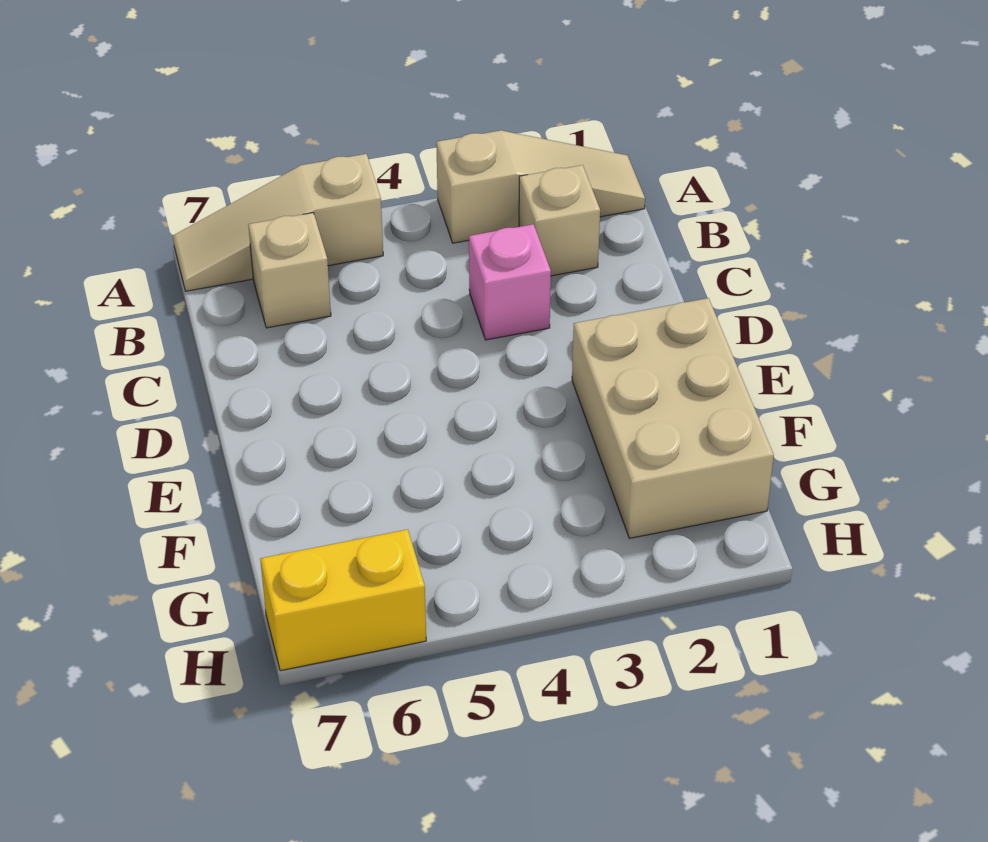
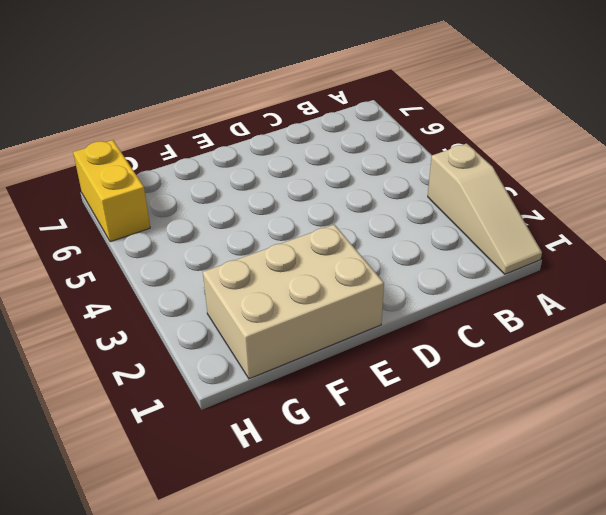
none -> tan slope A5:A7 level 1 top 5
none -> tan brick B2 level 1

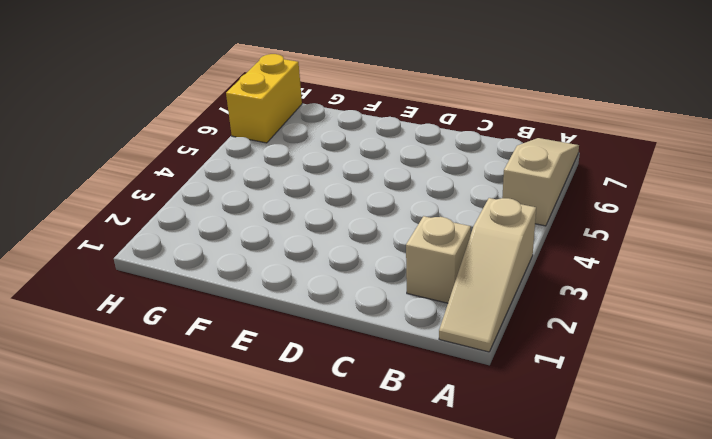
none -> tan brick B6 level 1
none -> pink brick C3 level 1

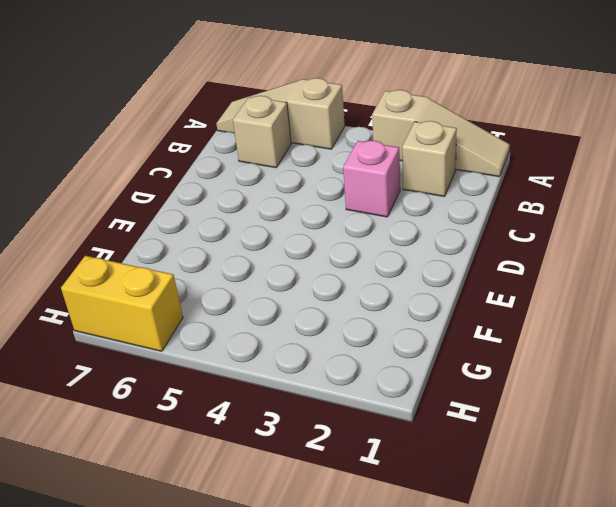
none -> tan brick E1:G2 level 1

